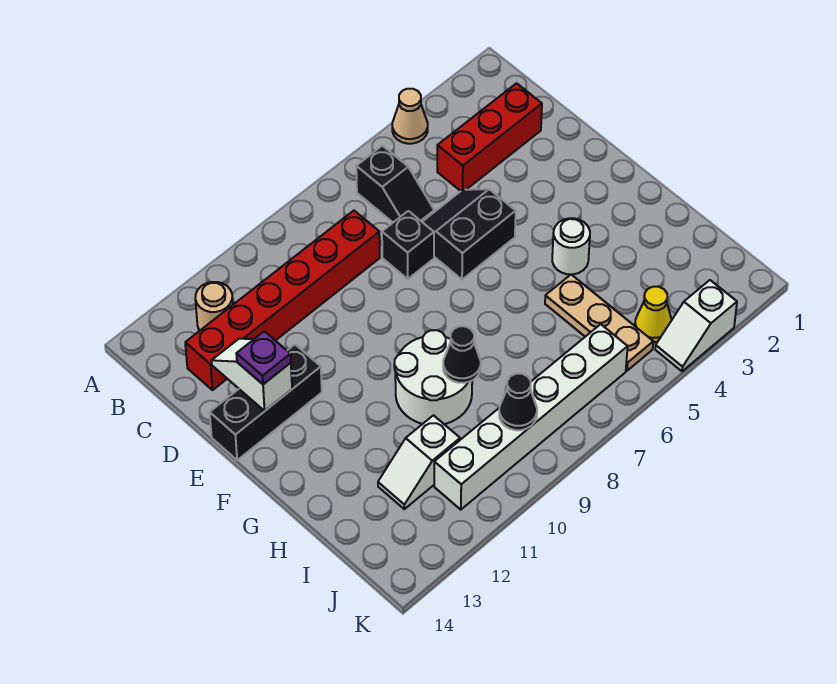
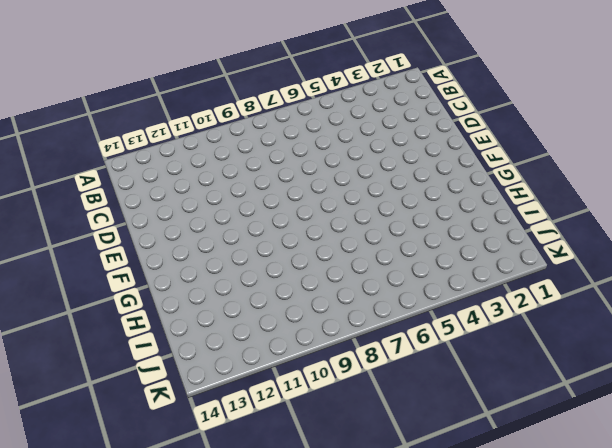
none -> tan cone A4 level 1
none -> black slope B6:C6 level 1 top B
none -> tan round brick B12 level 1

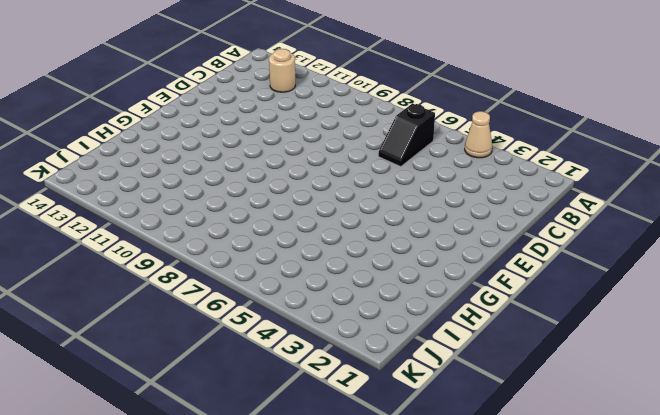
none -> red brick C2:C4 level 1
none -> red brick C8:C13 level 1
none -> black slope D5:E6 level 1 top E

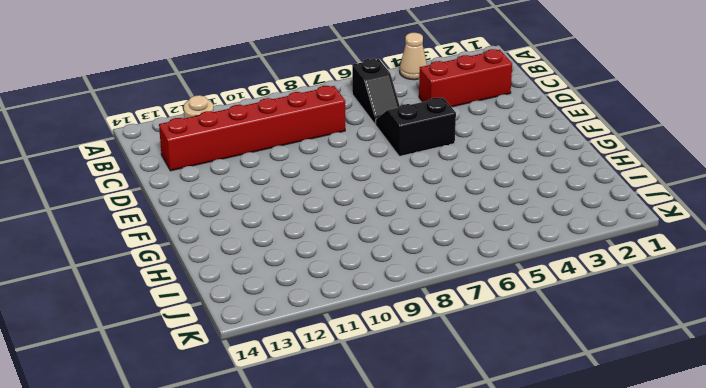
none -> black brick D7 level 1
none -> black brick E12:E14 level 1
none -> white round brick G4 level 1

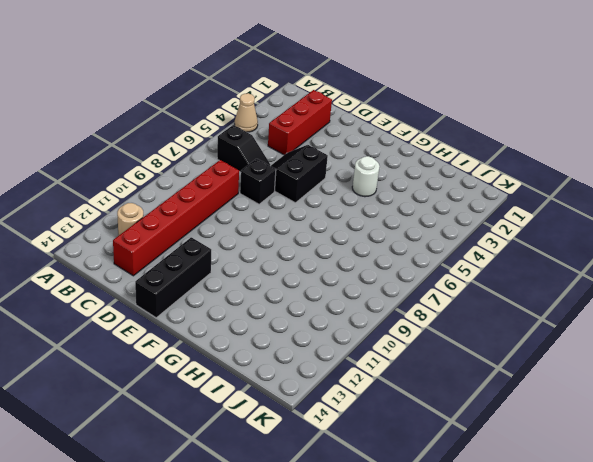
none -> white round brick G9:H10 level 1
none -> tan plate H5:J5 level 1
none -> white slope I11:I12 level 1 top 11

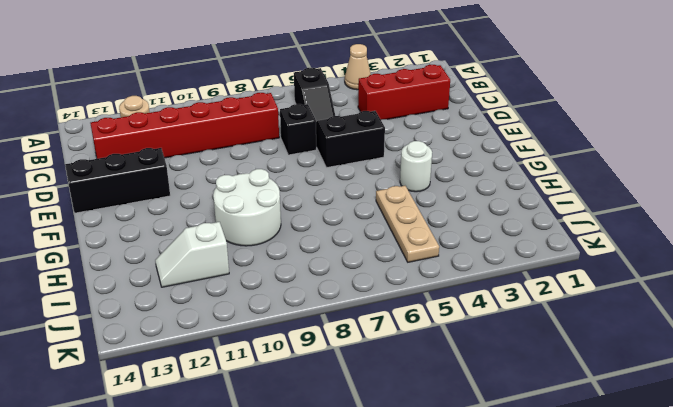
none -> yellow cone J4 level 1
none -> white brick J6:J11 level 1
none -> white slope K3:K4 level 1 top 3

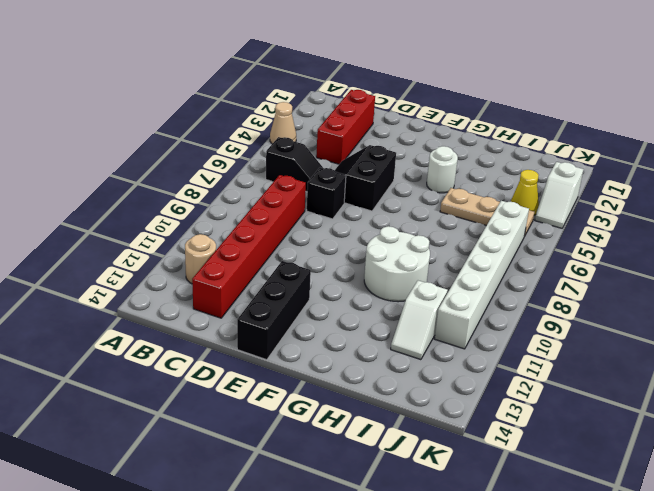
none -> white slope D13:E13 level 2 top E
none -> black cone H9 level 2
none -> black cone J9 level 2

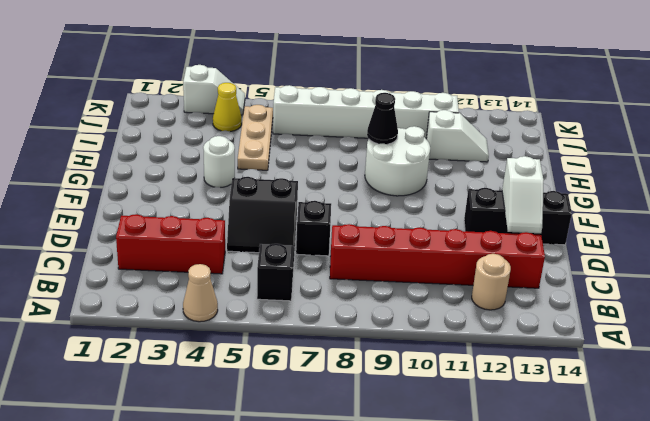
none -> black cone J9 level 2
none -> purple plate E13 level 3

